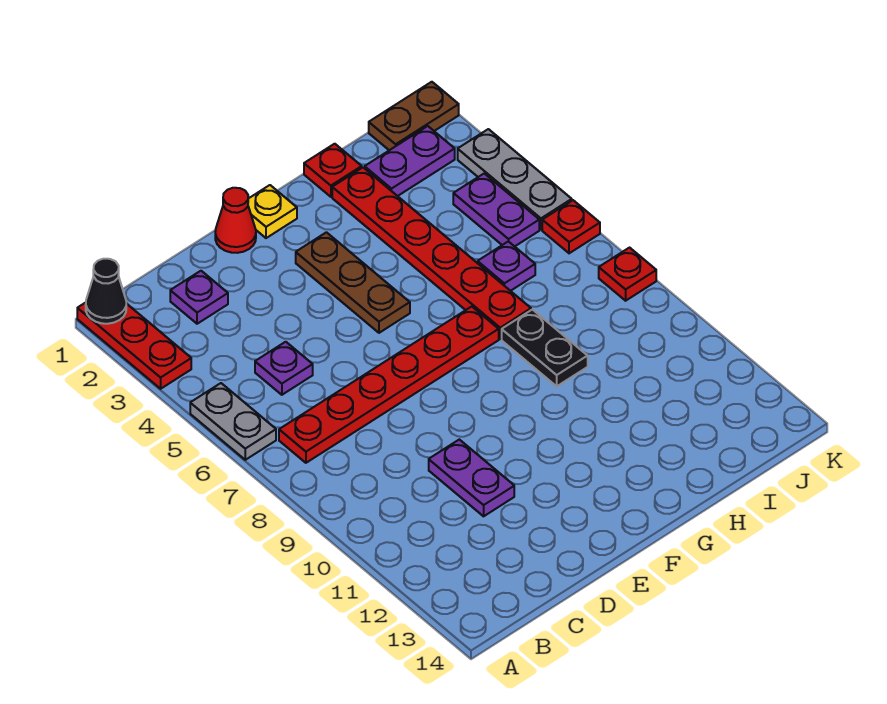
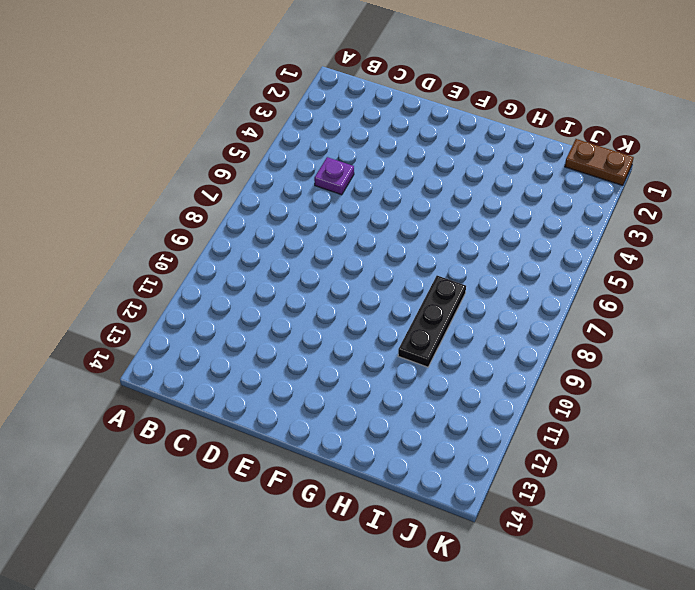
black plate H8:H10 level 1 -> black plate H8:H9 level 1
none -> red plate A1:A3 level 1
none -> grey plate A5:A6 level 1
none -> red plate B7:G7 level 1

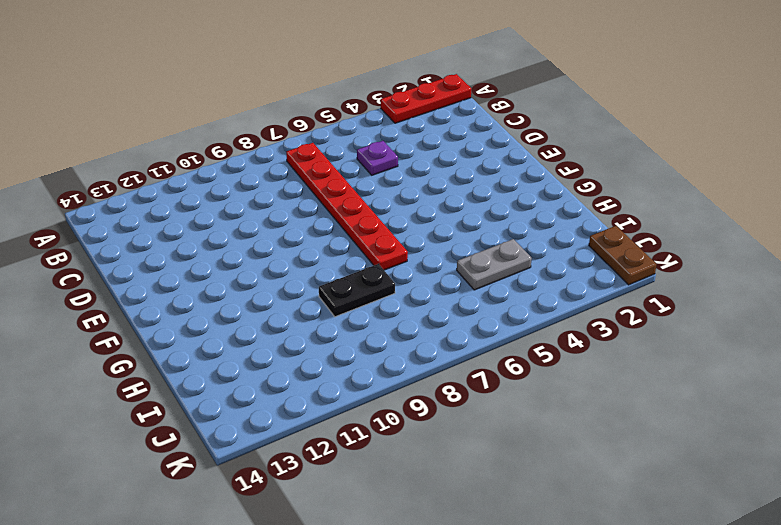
grey plate I4:I5 level 1 -> grey plate A5:A6 level 1
none -> purple plate C2 level 1
none -> purple plate D10:D11 level 1
none -> red cone E1 level 1

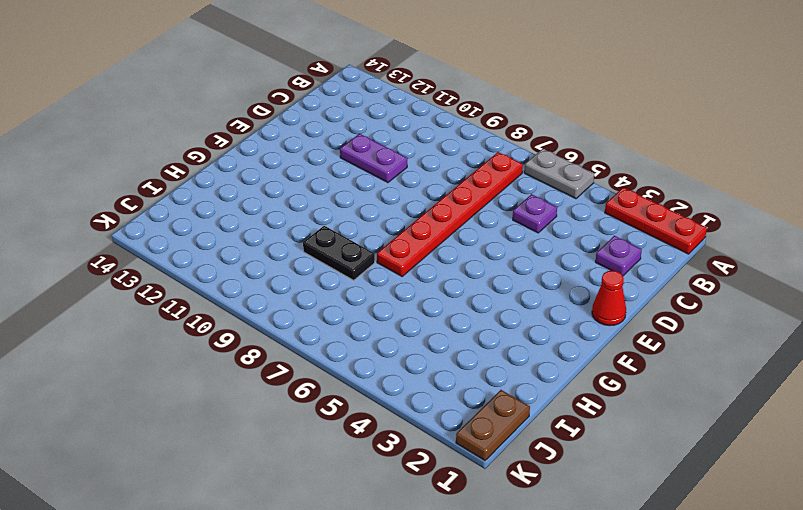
none -> yellow plate F1 level 1
none -> brown plate F3:F5 level 1
none -> red plate H1 level 1

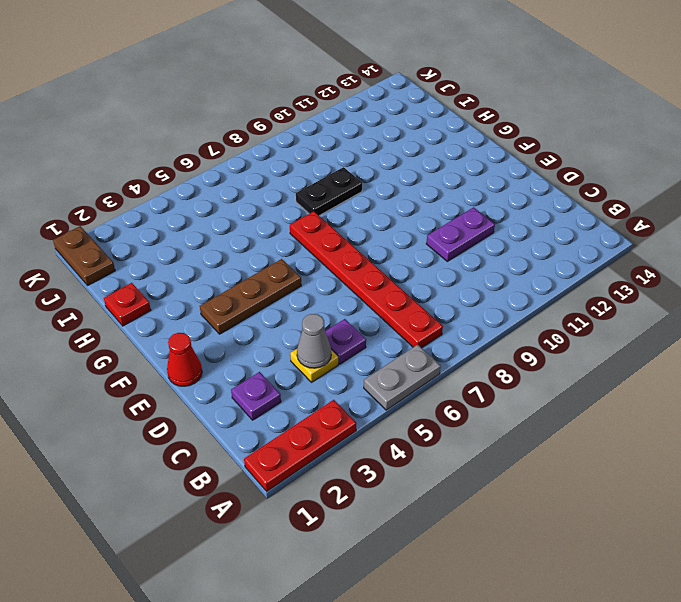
yellow plate C4 level 1 -> yellow plate F1 level 1
grey cone C4 level 2 -> none
none -> red plate H2:H7 level 1
none -> purple plate I2:J2 level 1
none -> purple plate I6 level 1

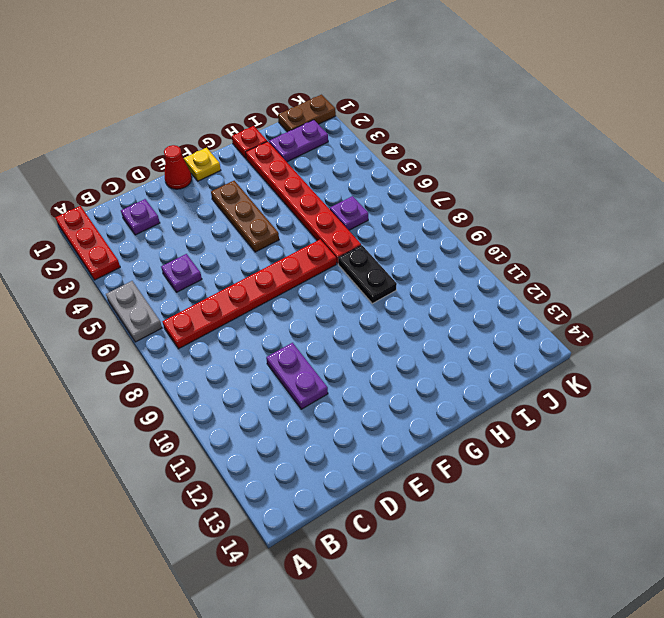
none -> purple plate J4:J5 level 1
none -> grey plate K3:K5 level 1
none -> red plate K6 level 1

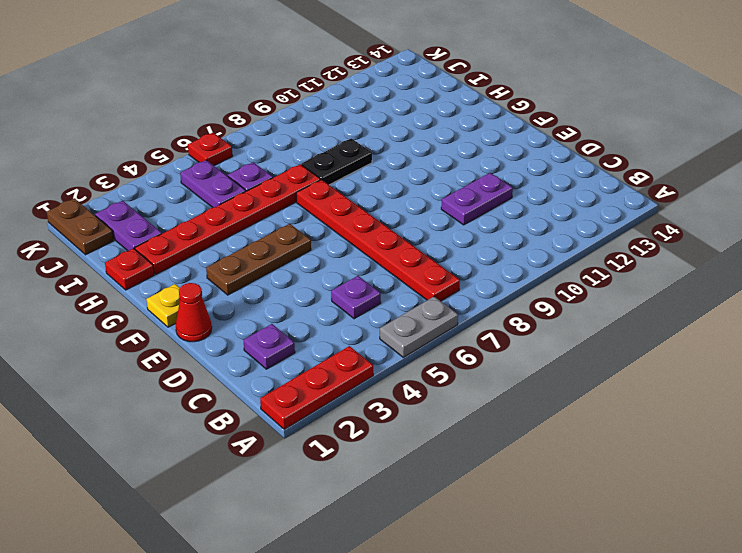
purple plate I5:J5 level 1 -> purple plate J4:J5 level 1
none -> grey plate K3:K5 level 1
none -> red plate K8 level 1
none -> black cone A1 level 2

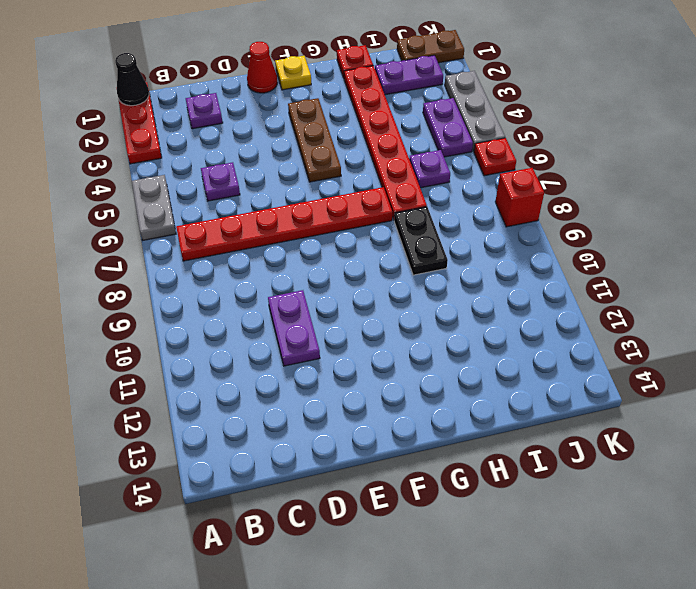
red brick K8 level 1 -> red plate K8 level 1

